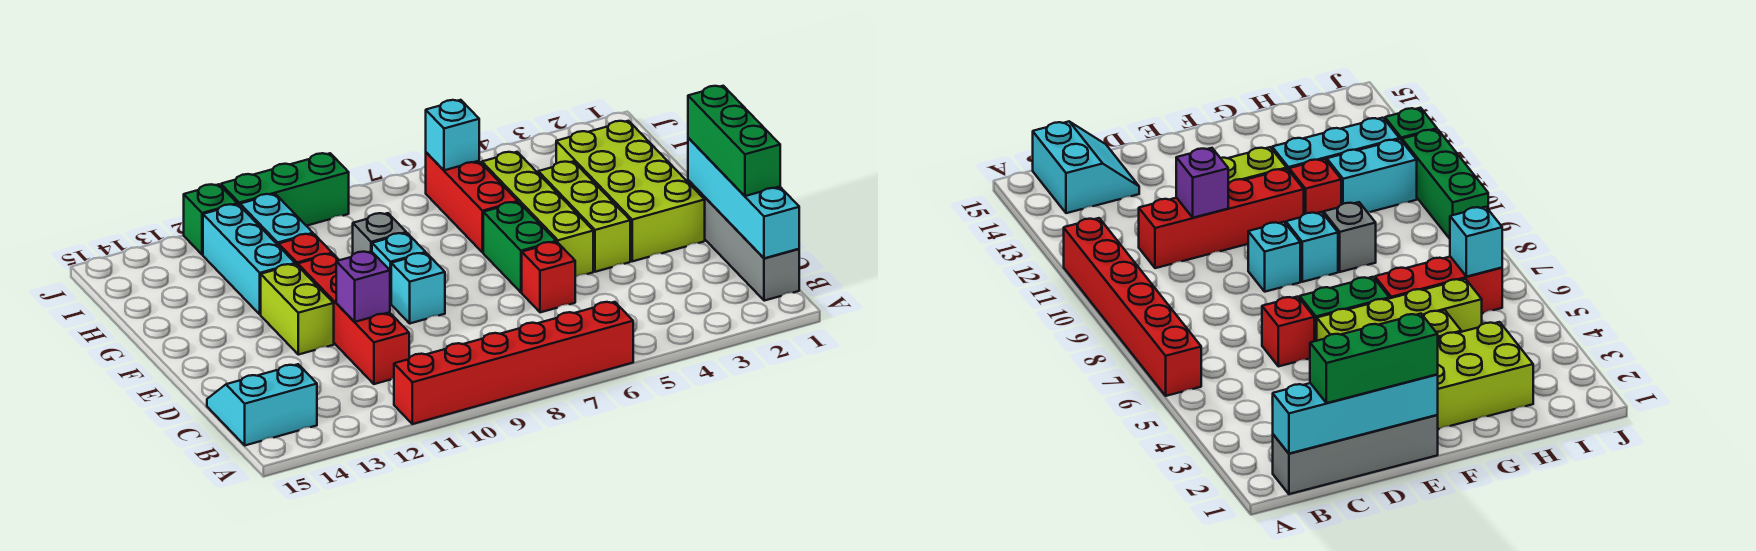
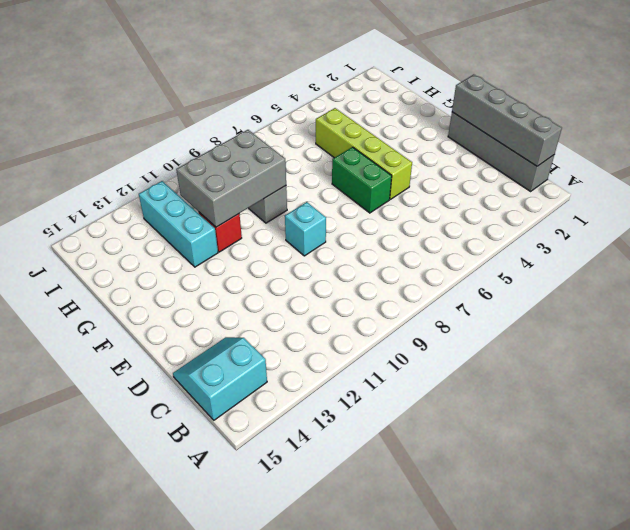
grey brick B1:E1 level 2 -> cyan brick B1:E1 level 2
grey brick G9:H11 level 2 -> none
none -> red brick A6:A11 level 1
none -> red brick C11:F11 level 1
none -> red brick D6 level 1

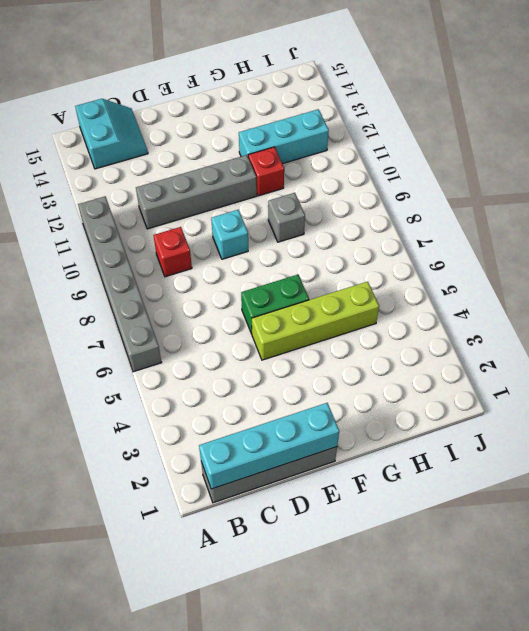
grey brick A6:A11 level 1 -> red brick A6:A11 level 1
red brick C9 level 1 -> red brick D6 level 1
grey brick C11:F11 level 1 -> red brick C11:F11 level 1
none -> lime brick E2:H3 level 1
none -> lime brick E4:G4 level 1
none -> lime brick E12:F12 level 1

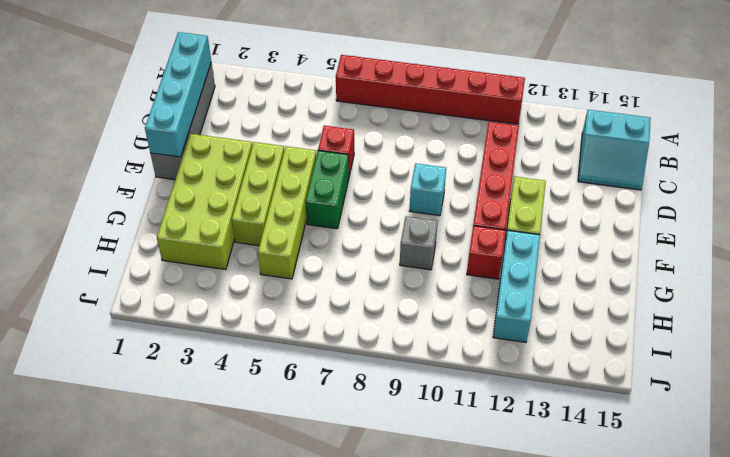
none -> cyan brick F9 level 1
none -> red brick G6:I6 level 1
none -> cyan brick H11:I11 level 1

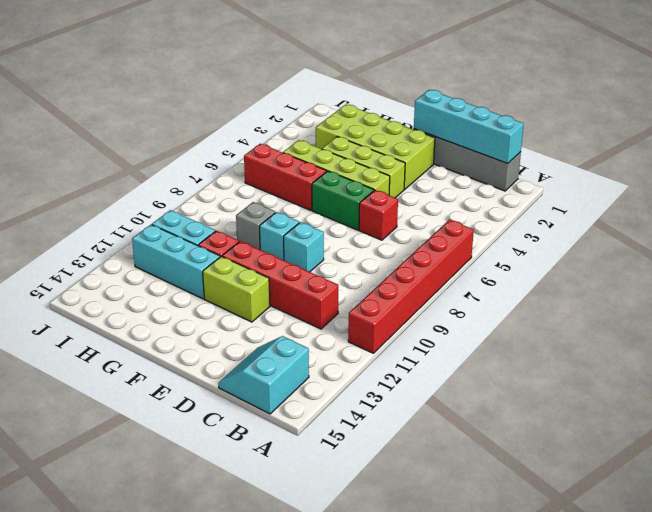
none -> green brick J9:J11 level 1
none -> green brick J12 level 1
none -> purple brick D11 level 2

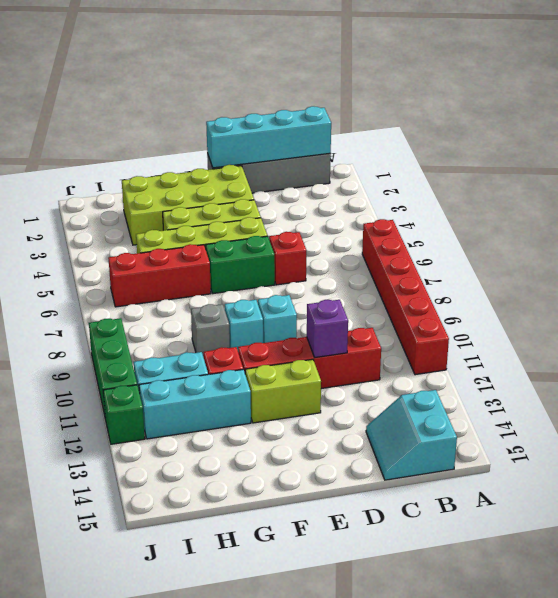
none -> cyan brick I6 level 2
none -> green brick C1:E1 level 3

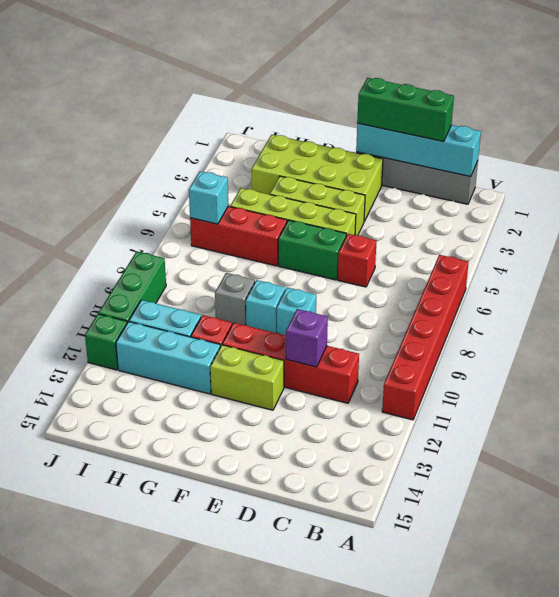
none -> cyan slope B14:C15 level 1 top B

